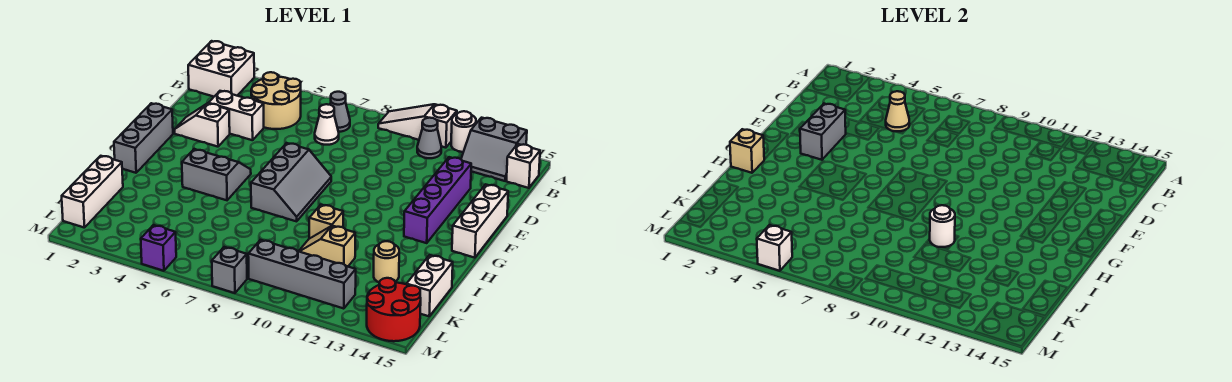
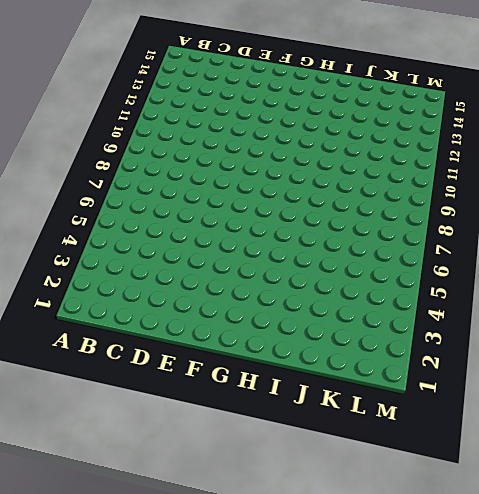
none -> white brick A1:B2 level 1
none -> white slope A9:A11 level 1 top 11
none -> white round brick A12 level 1
none -> grey slope A13:B14 level 1 top A

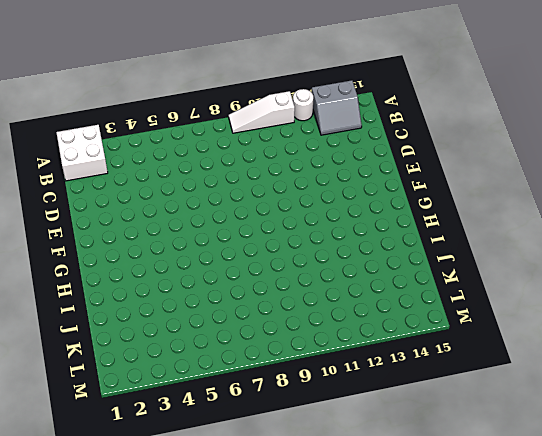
none -> tan round brick B4:C5 level 1
none -> grey cone B7 level 1
none -> grey cone B11 level 1
none -> white brick B15 level 1

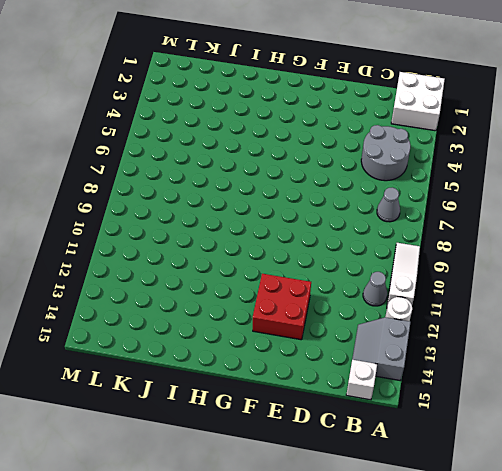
grey round brick B4:C5 level 1 -> tan round brick B4:C5 level 1
red brick E12:F13 level 1 -> purple brick D13:G13 level 1
none -> white cone C7 level 1
none -> white brick D3:D4 level 1
none -> white slope E2:E3 level 1 top 3
none -> white brick E15:G15 level 1

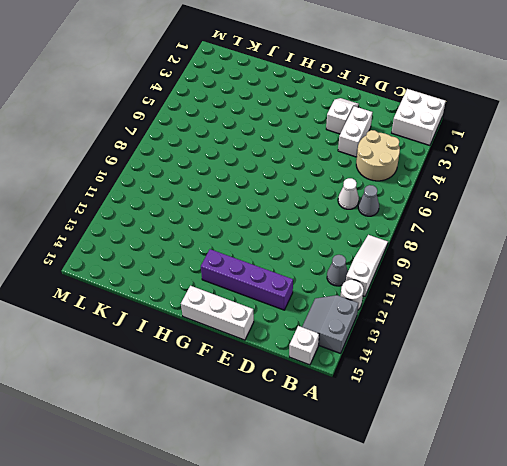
none -> grey brick F1:H1 level 1
none -> grey slope F7:H8 level 1 top 7
none -> grey slope G4:H5 level 1 top H
none -> tan brick I10 level 1

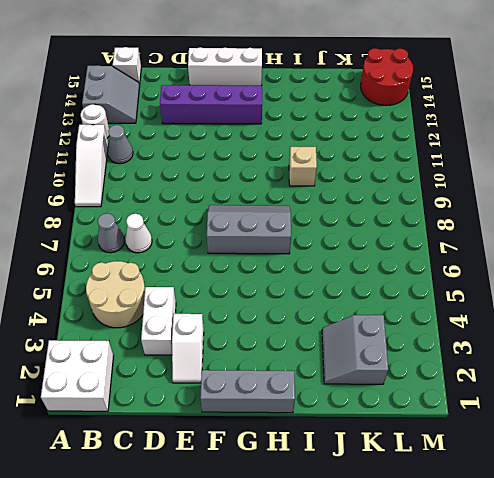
grey slope J2:K3 level 1 top K -> grey slope G4:H5 level 1 top H
none -> white brick J1:L1 level 1
none -> tan slope J10:J11 level 1 top 11
none -> tan round brick J13 level 1
none -> white brick J15:K15 level 1

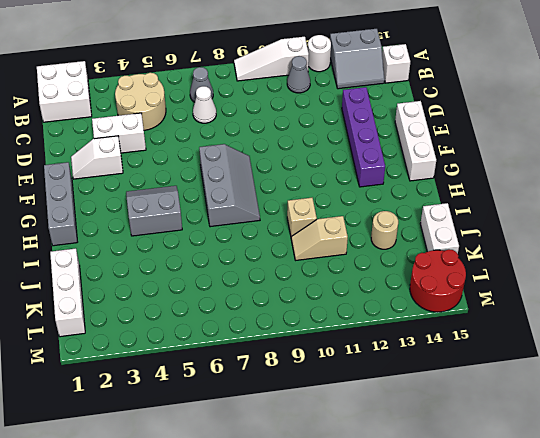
none -> grey brick L9:L12 level 1
none -> purple brick M5 level 1
none -> grey brick M8 level 1
none -> tan cone C5 level 2

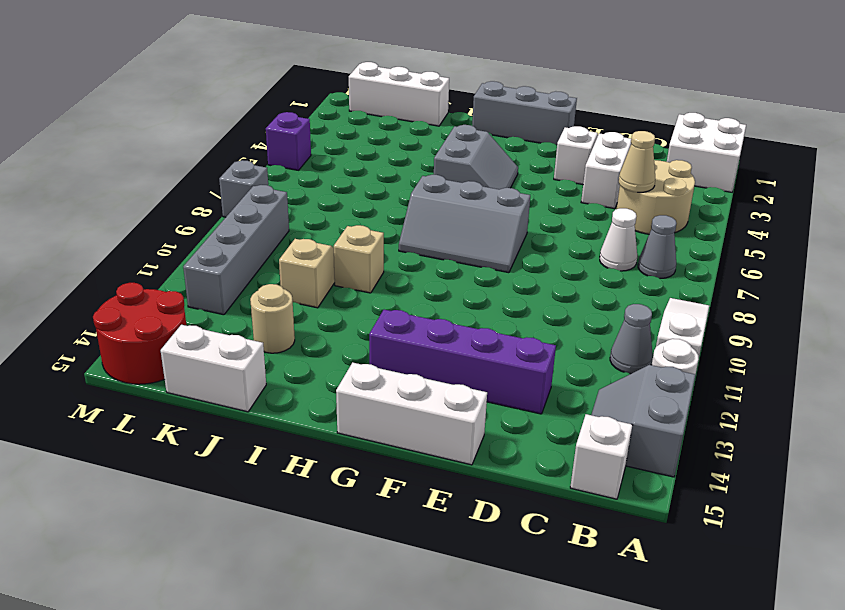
none -> grey brick E3:F3 level 2
none -> tan brick H1 level 2
none -> white round brick I10 level 2
none -> white brick M5 level 2

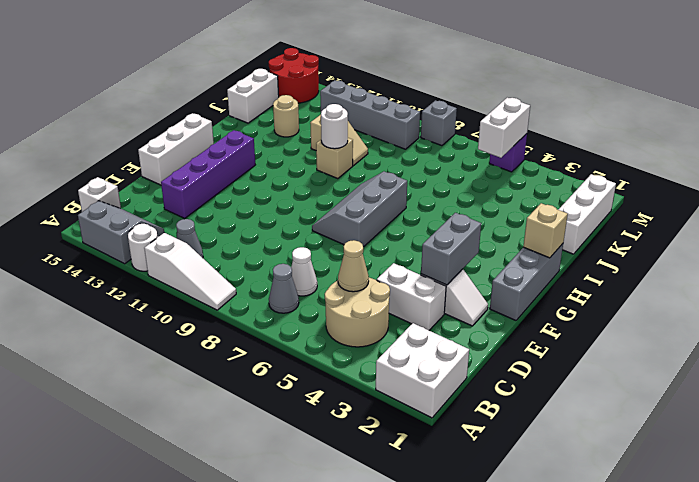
white brick L5:M5 level 2 -> white brick M5 level 2
none -> grey slope G4:H5 level 1 top H

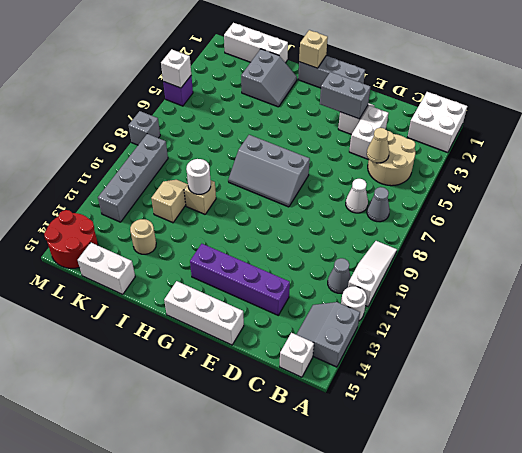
grey slope I2:J3 level 1 top J -> grey slope G4:H5 level 1 top H

